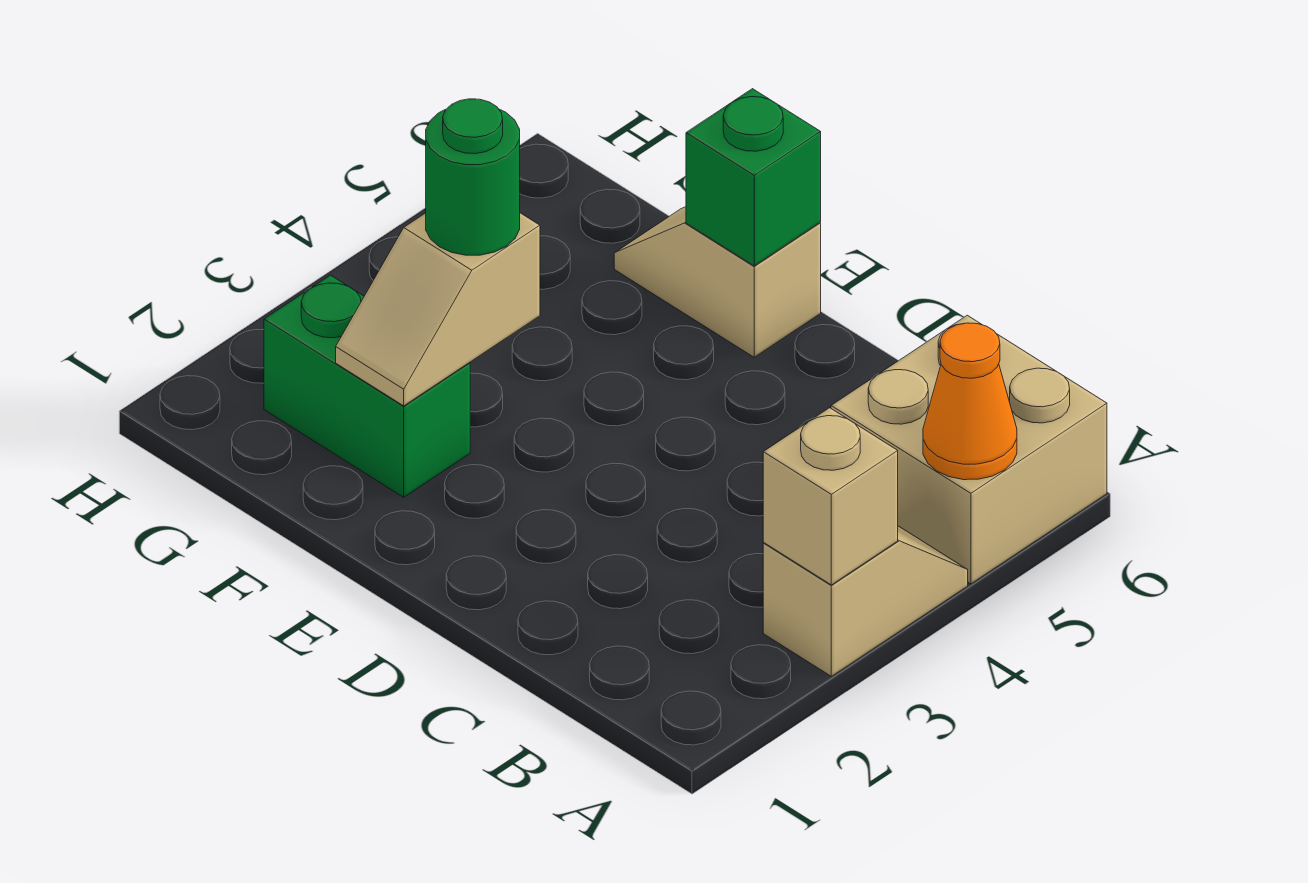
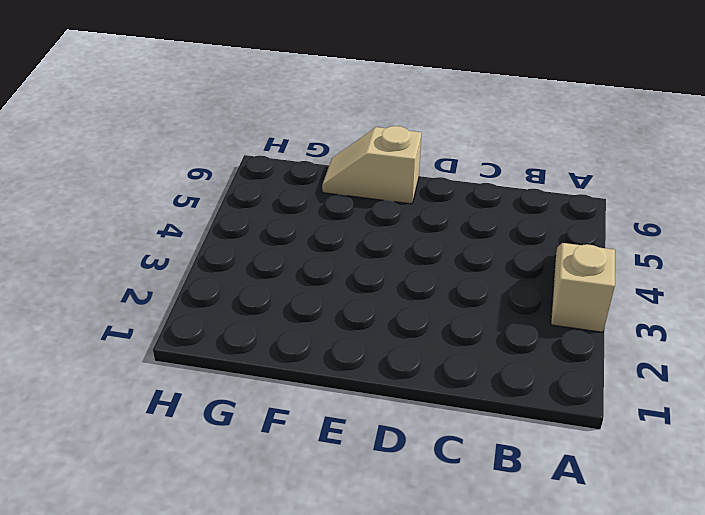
none -> tan brick A5:B6 level 1
none -> green brick F2:G2 level 1

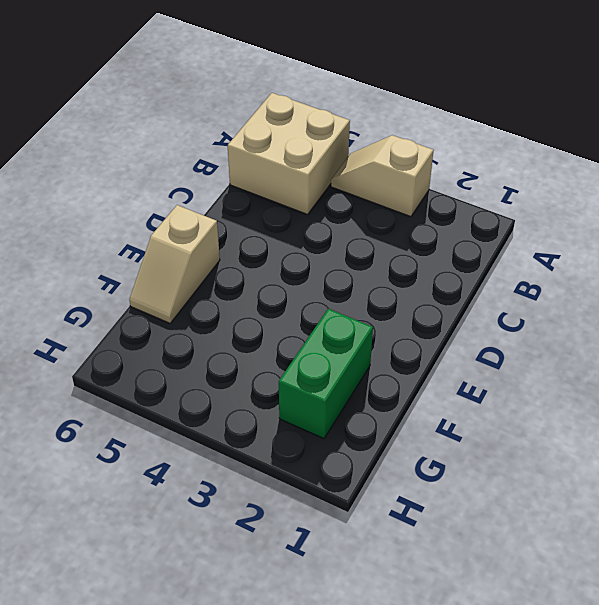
none -> tan brick A3 level 2
none -> orange cone A5 level 2

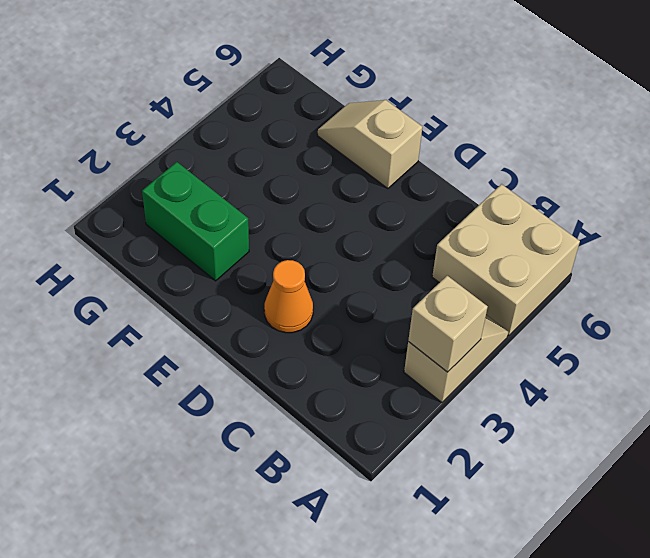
orange cone D2 level 1 -> orange cone A5 level 2
none -> green brick E6 level 2
none -> tan slope F2:F3 level 2 top 3

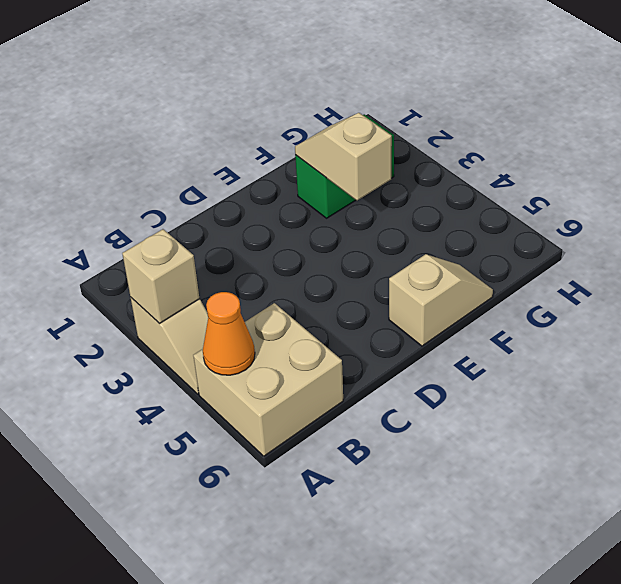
none -> green brick E6 level 2
none -> green round brick F3 level 3

